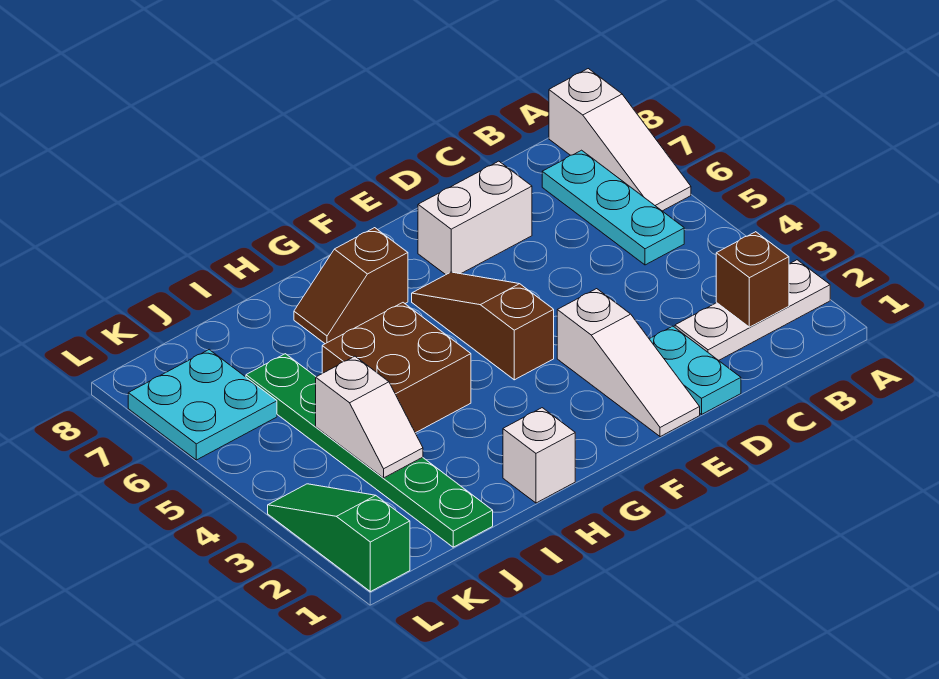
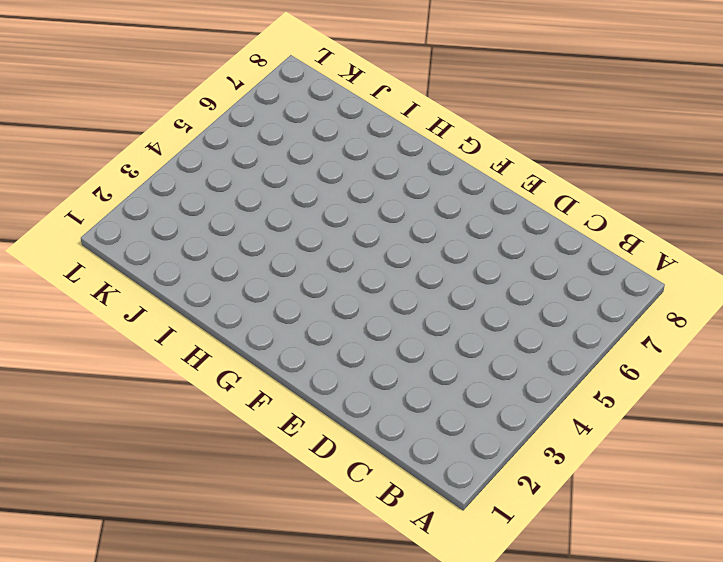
none -> white plate A2:C2 level 1
none -> white slope A6:A8 level 1 top 8
none -> cyan plate B5:B7 level 1

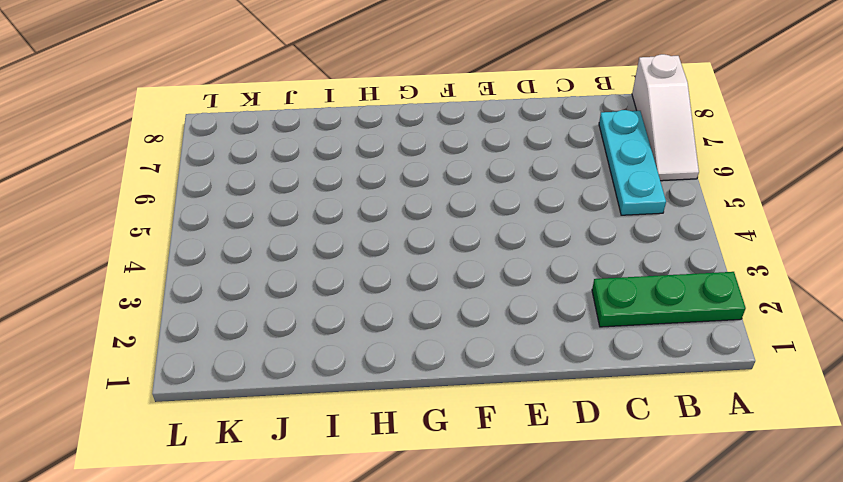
green plate A2:C2 level 1 -> white plate A2:C2 level 1
none -> cyan plate D1:D2 level 1
none -> white brick D7:E7 level 1
none -> white slope E1:E3 level 1 top 3

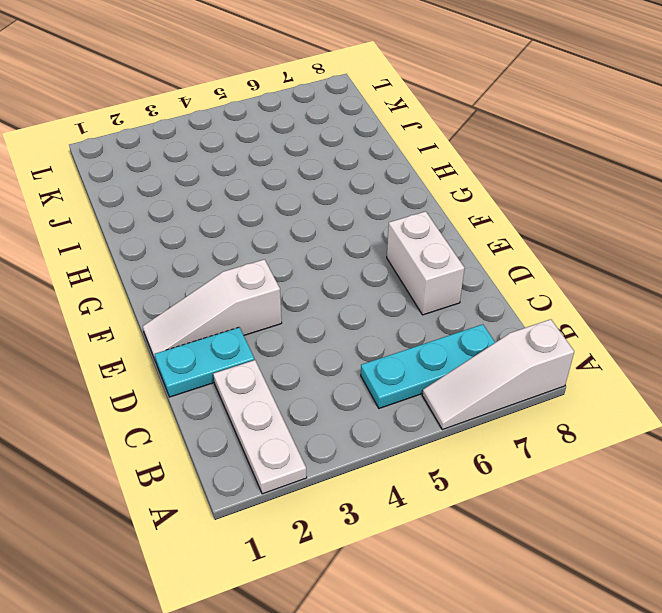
none -> brown slope F4:F6 level 1 top 4
none -> brown slope G7:H7 level 1 top G
none -> white brick H1 level 1

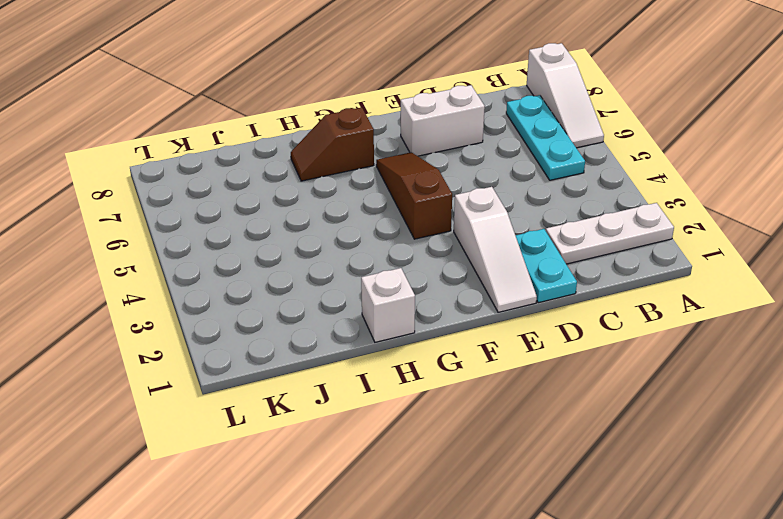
none -> brown brick H4:I5 level 1
none -> green plate J1:J6 level 1
none -> cyan plate K6:L7 level 1

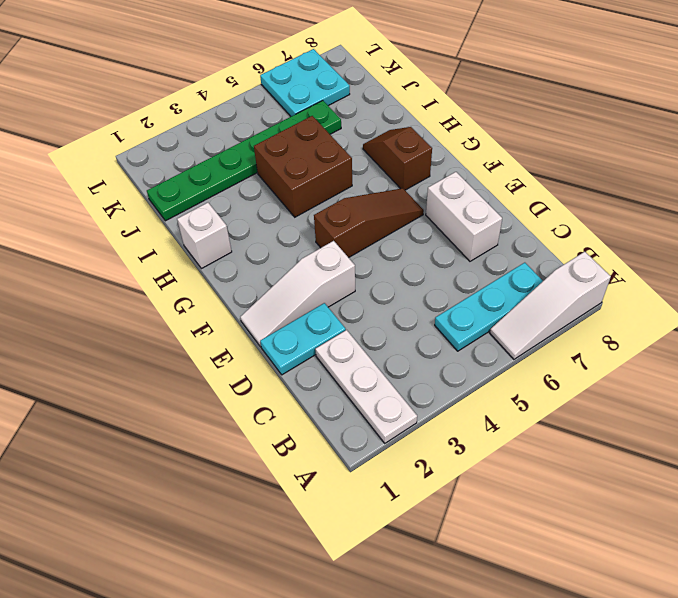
none -> green slope L1:L3 level 1 top 1
none -> brown brick B2 level 2
none -> white slope J3:J4 level 2 top 4

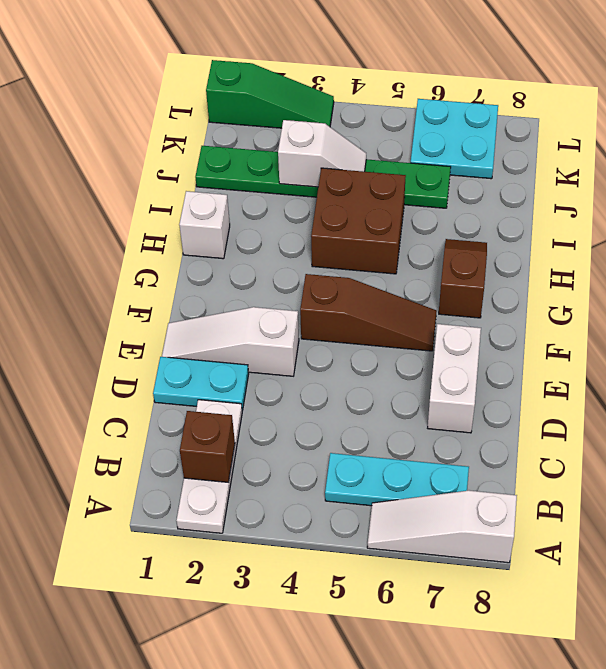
white slope J3:J4 level 2 top 3 -> white slope J3:J4 level 2 top 4

